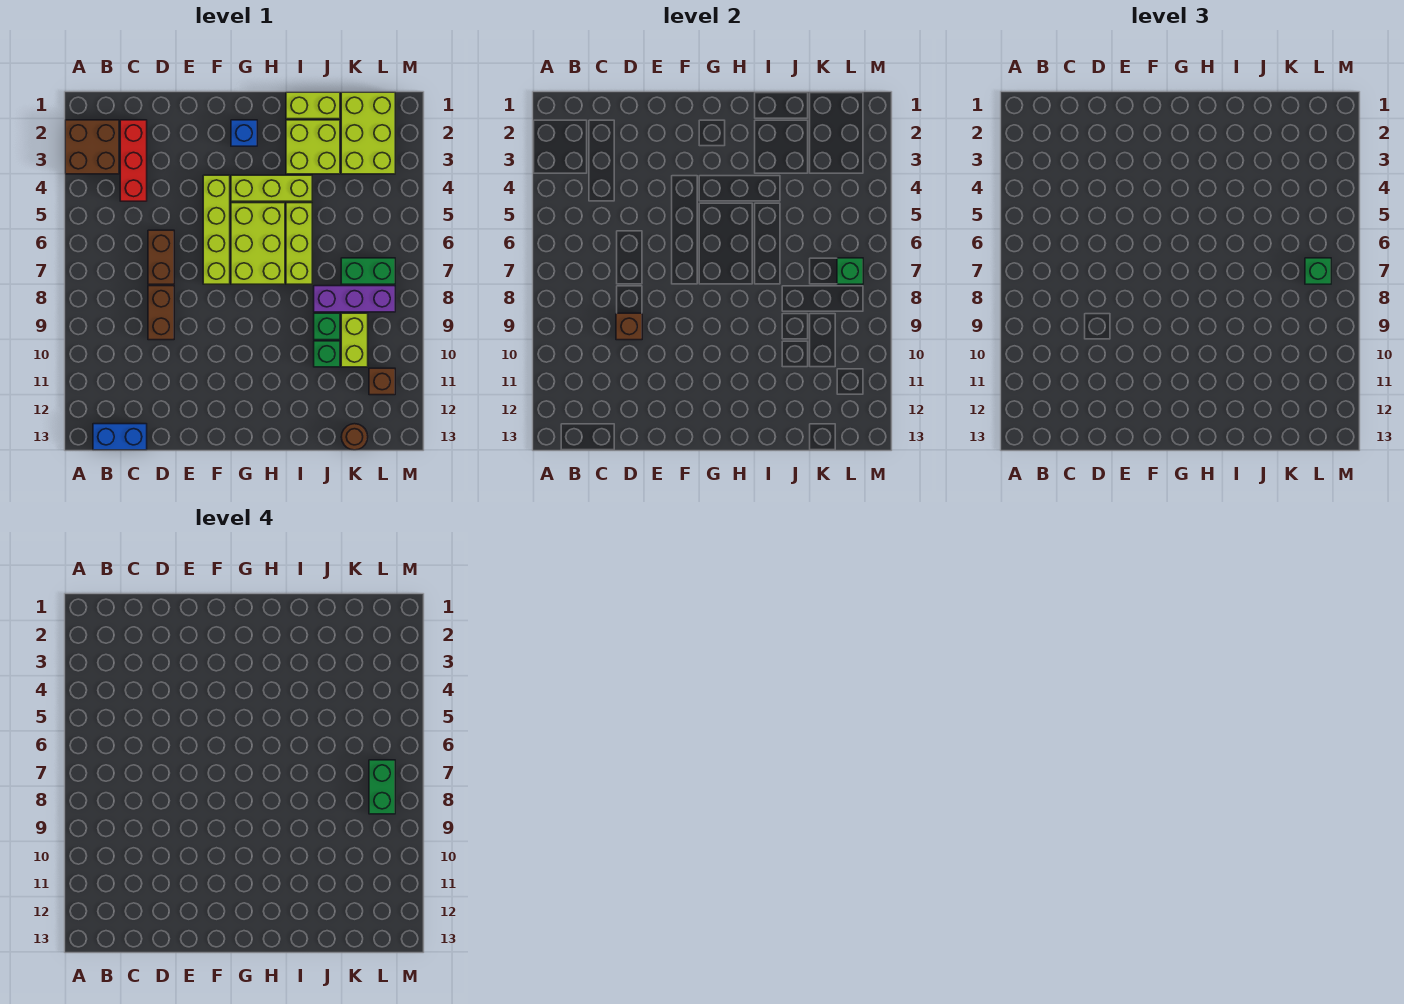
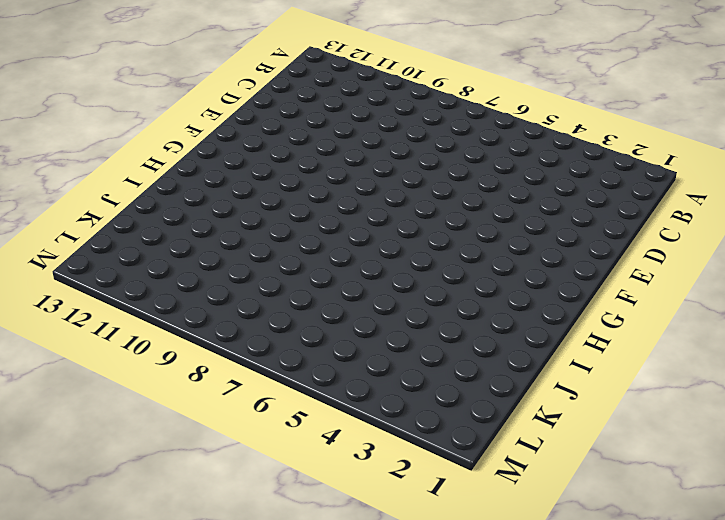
none -> brown brick A2:B3 level 1
none -> blue brick B13:C13 level 1
none -> red brick C2:C4 level 1

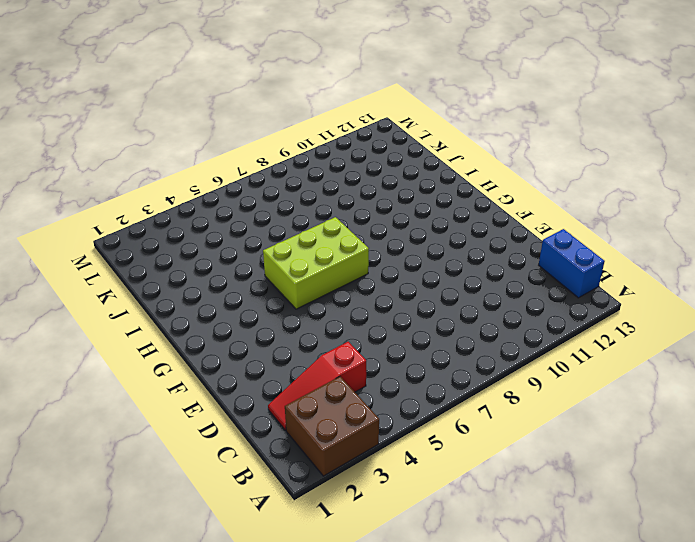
red slope C2:C4 level 1 top 4 -> red brick C2:C4 level 1
none -> brown brick D6:D7 level 1
none -> brown brick D8:D9 level 1
none -> lime brick F4:F7 level 1

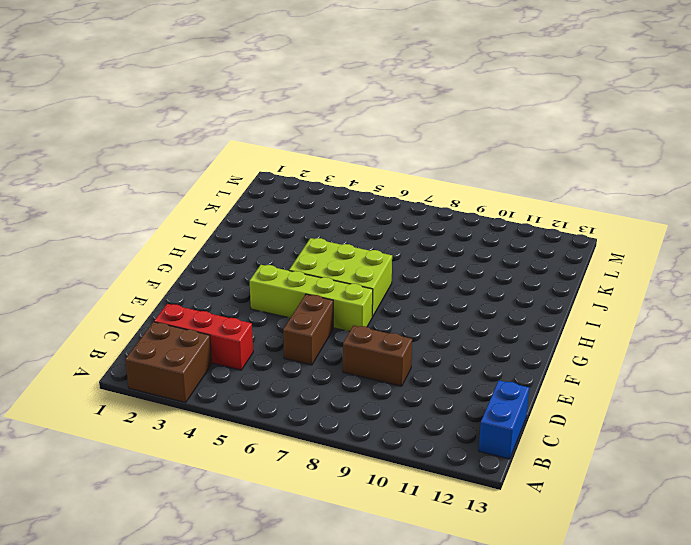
brown brick D6:E6 level 1 -> brown brick D6:D7 level 1
none -> blue brick G2 level 1
none -> lime brick G4:I4 level 1
none -> lime brick I1:J1 level 1

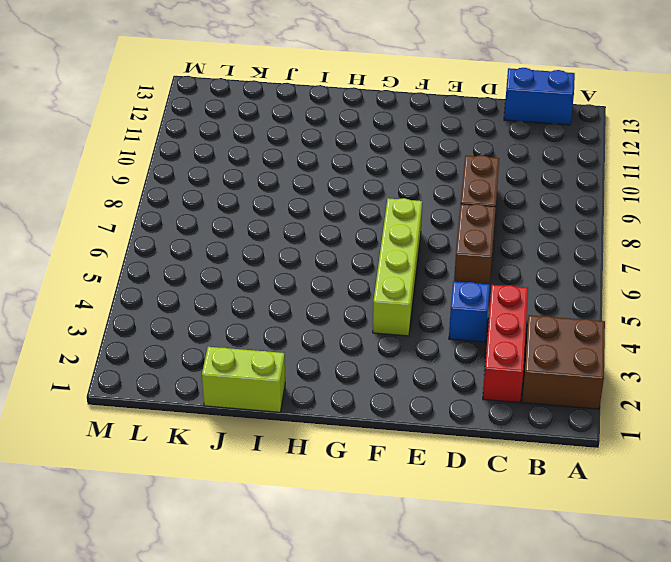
blue brick D4 level 1 -> blue brick G2 level 1
none -> lime brick G4:I4 level 1
none -> lime brick G5:H7 level 1
none -> lime brick I2:J3 level 1

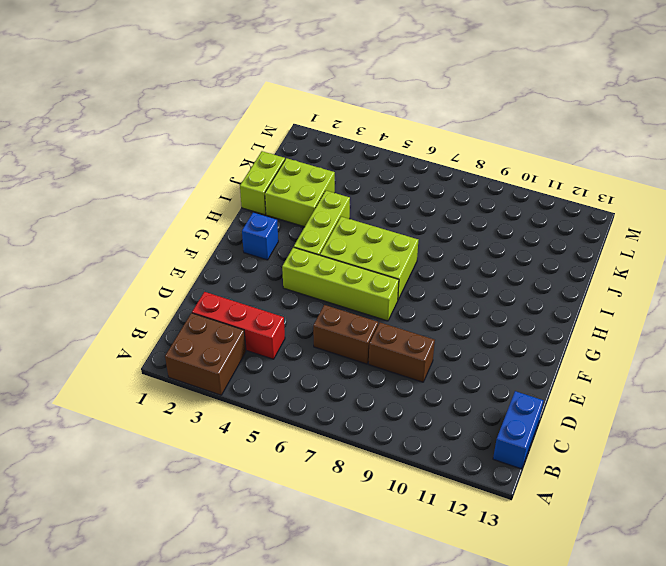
none -> lime brick I5:I7 level 1
none -> purple brick J8:L8 level 1
none -> green brick J9 level 1

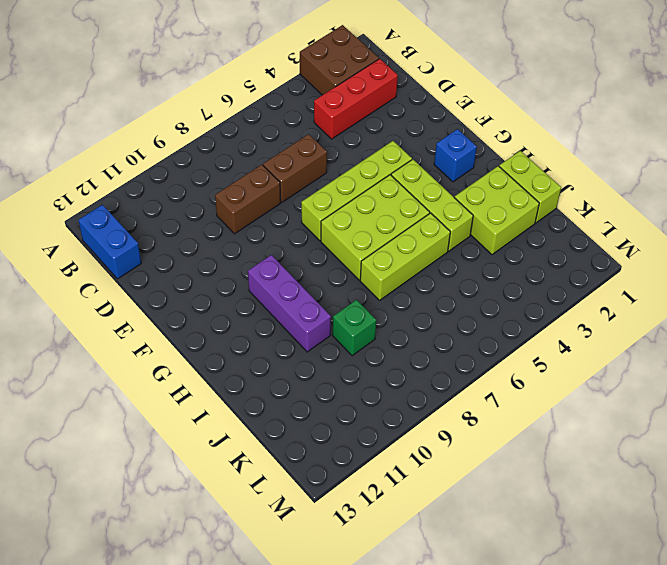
purple brick G10:I10 level 1 -> purple brick J8:L8 level 1
none -> green brick J10 level 1
none -> lime brick K1:L3 level 1
none -> green brick K7:L7 level 1

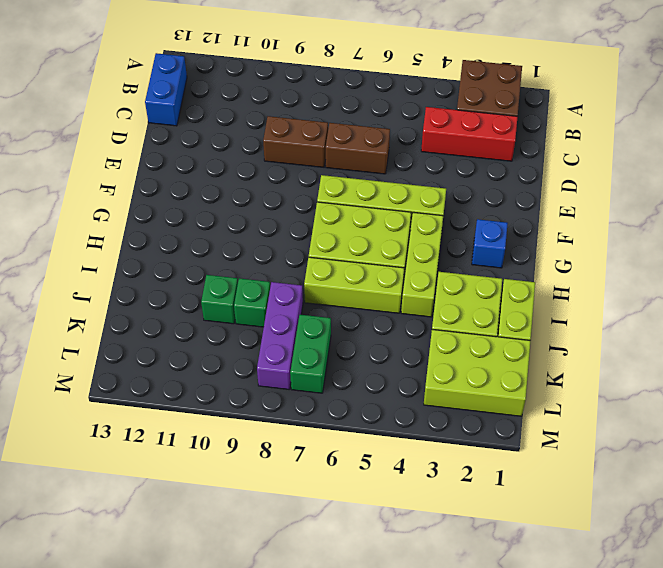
none -> lime brick K9:K10 level 1
none -> brown round brick K13 level 1
none -> brown brick L11 level 1

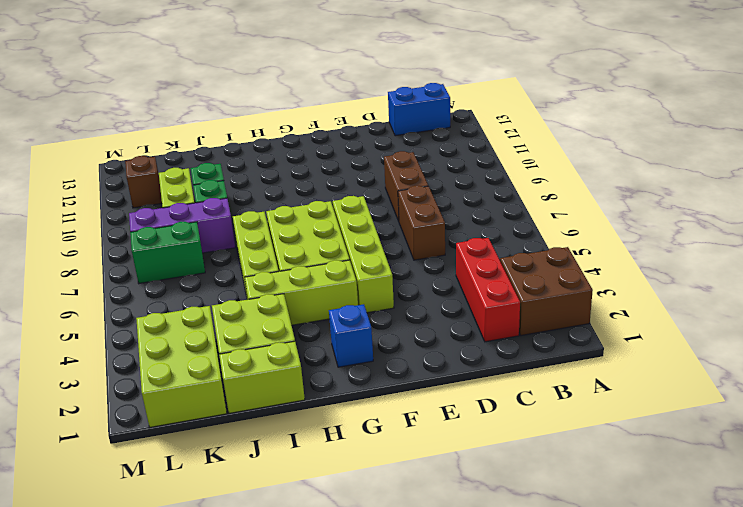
none -> brown round brick K13 level 1
none -> brown brick D9 level 2
none -> green brick L7 level 2

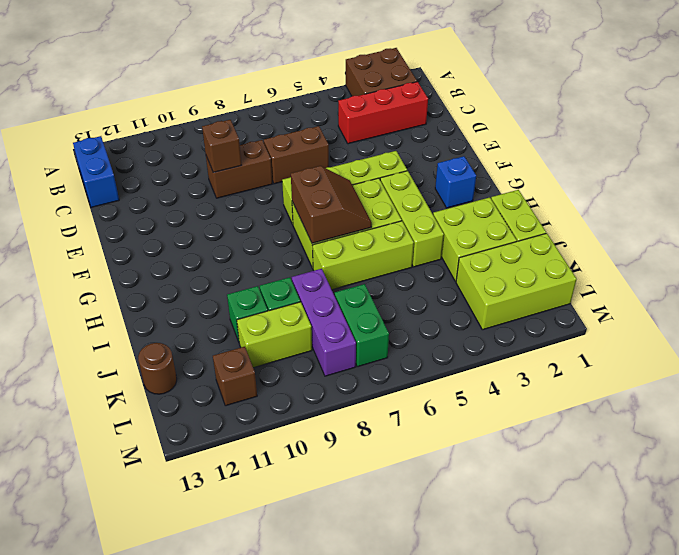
brown slope G6:H7 level 2 top 7 -> none
none -> green brick L7 level 2
none -> green brick L7 level 3
none -> green brick L7:L8 level 4

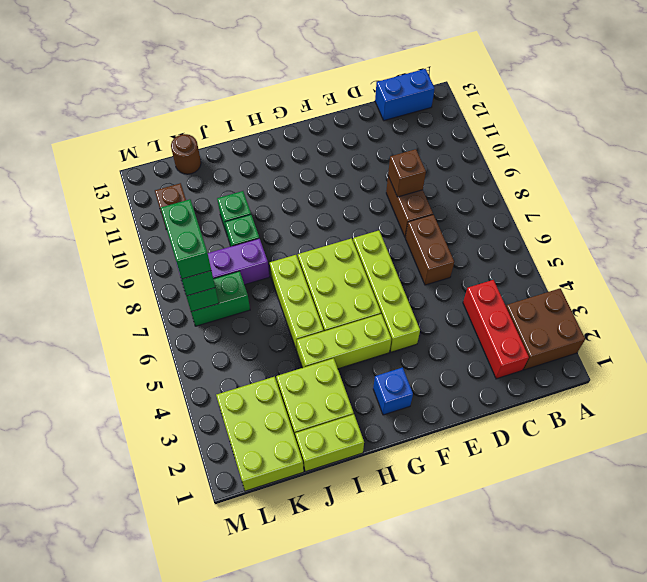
none -> lime brick K9:K10 level 1

